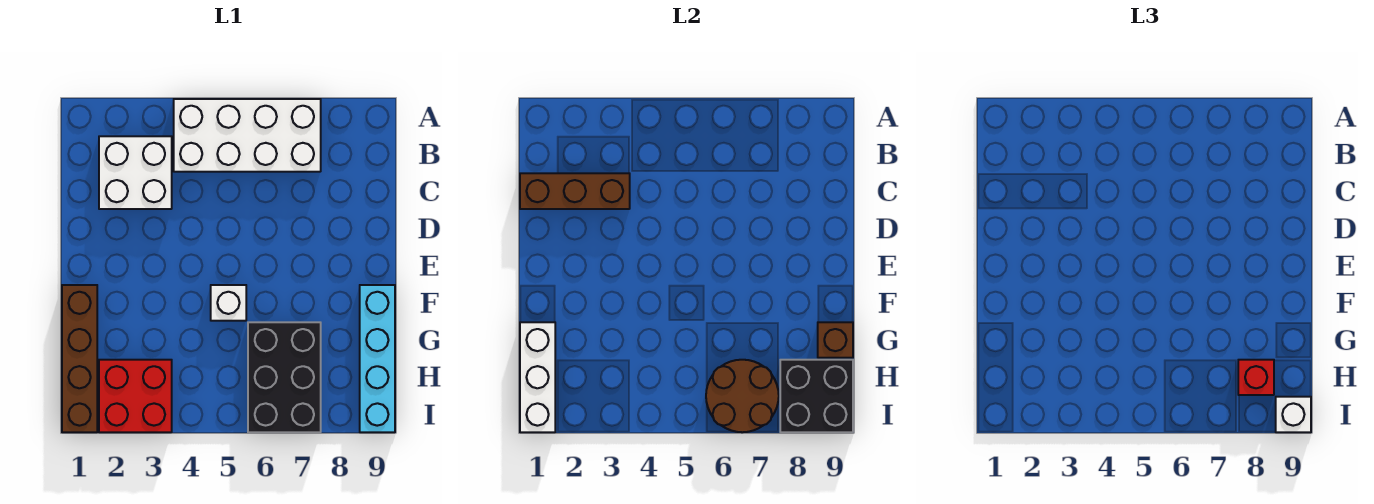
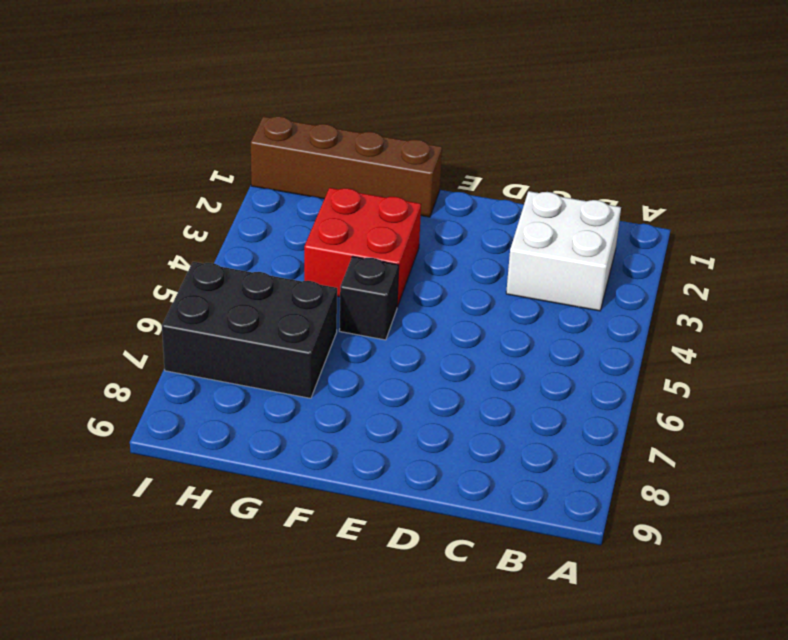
red brick F3:G4 level 1 -> red brick H2:I3 level 1
black brick F5 level 1 -> white brick F5 level 1
none -> white brick A4:B7 level 1
none -> cyan brick F9:I9 level 1
none -> brown brick C1:C3 level 2

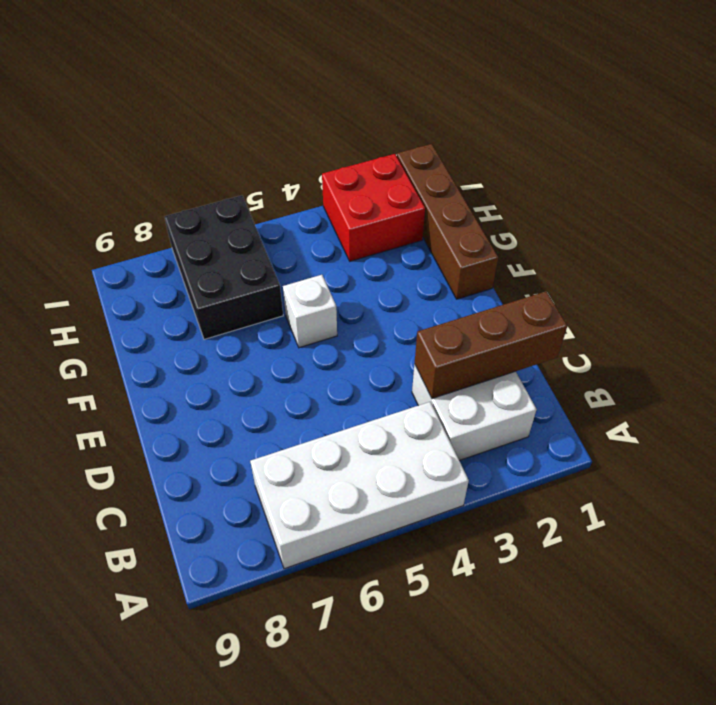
none -> cyan brick F9:I9 level 1
none -> white brick G1:I1 level 2
none -> brown brick G9 level 2

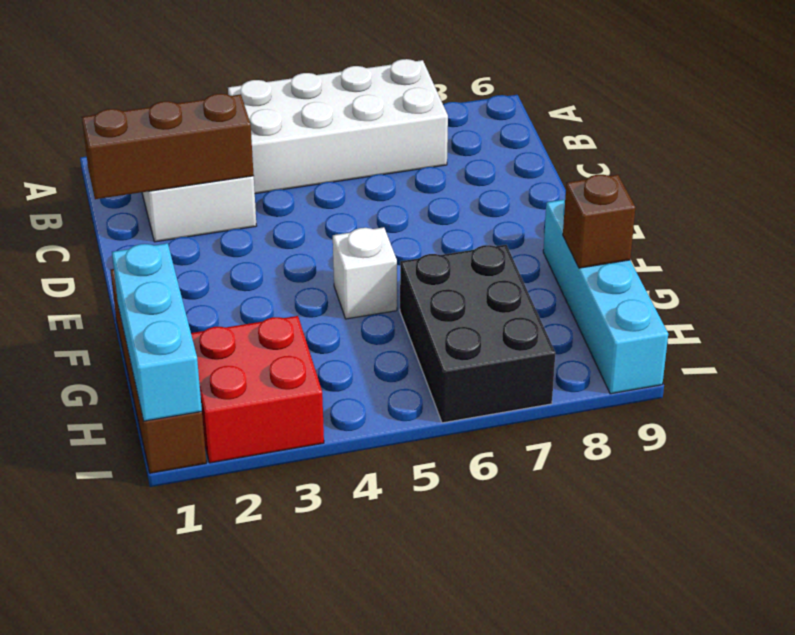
cyan brick G1:I1 level 2 -> white brick G1:I1 level 2
none -> brown round brick H6:I7 level 2
none -> black brick H8:I9 level 2
none -> red brick H8 level 3

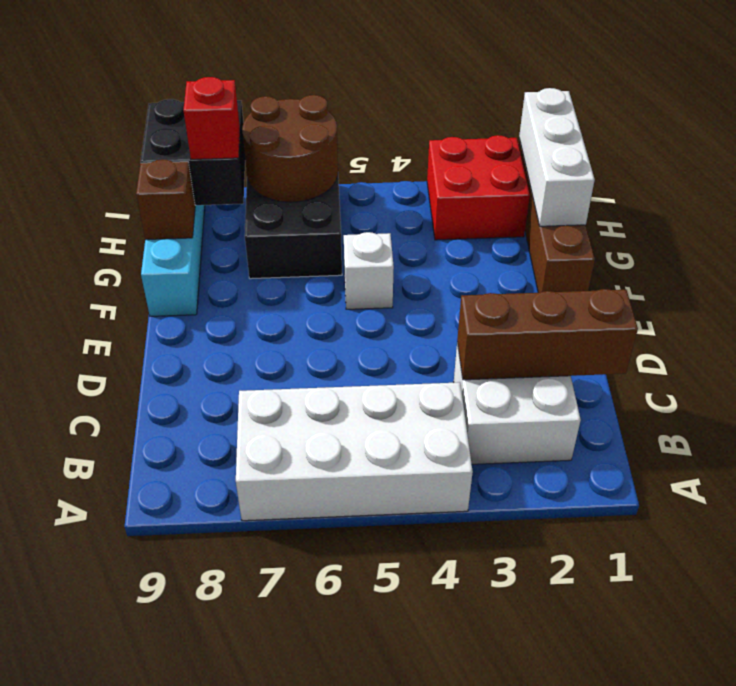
none -> white brick I9 level 3

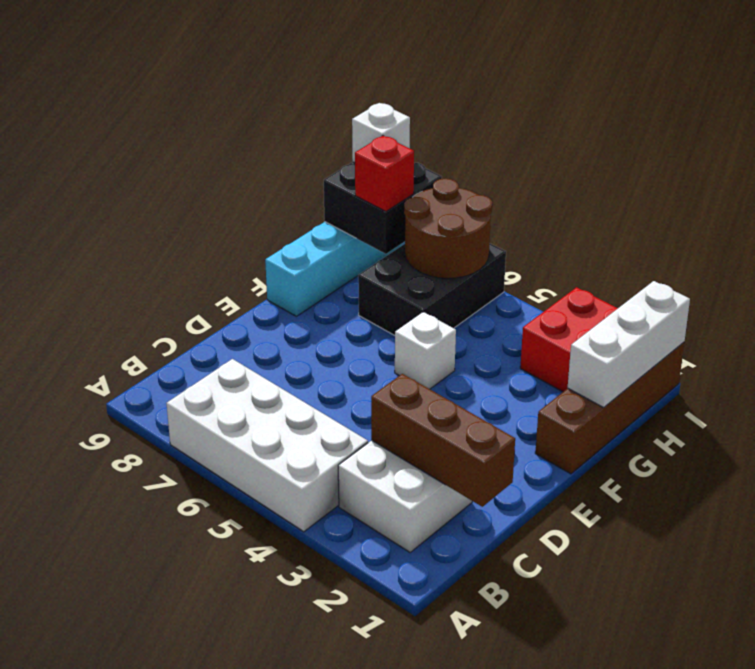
none -> brown brick G9 level 2

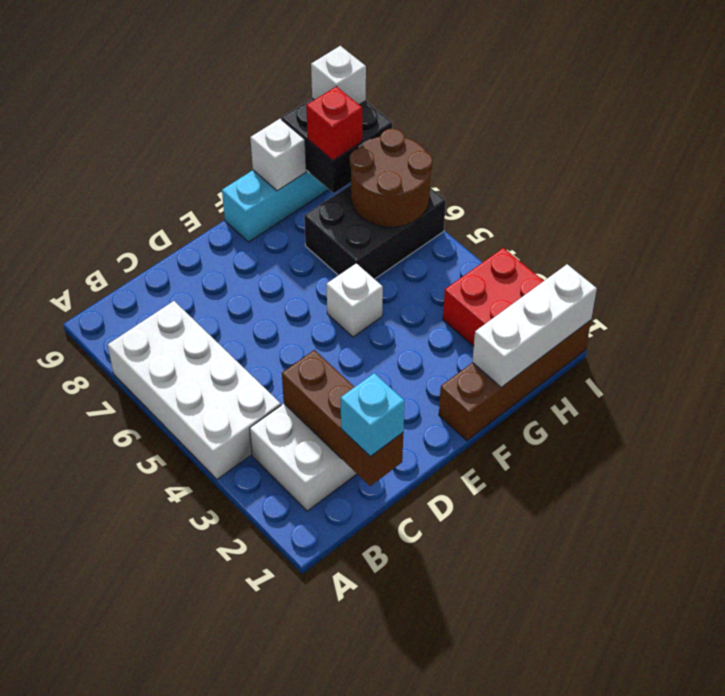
cyan brick C1 level 3 -> none
white brick G9 level 2 -> brown brick G9 level 2

